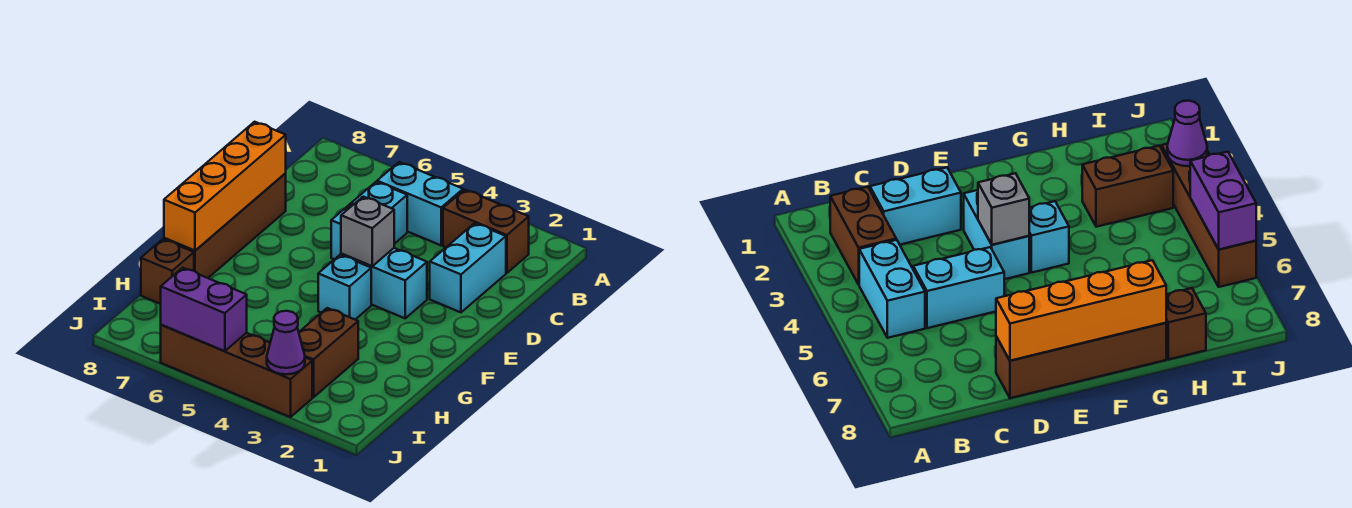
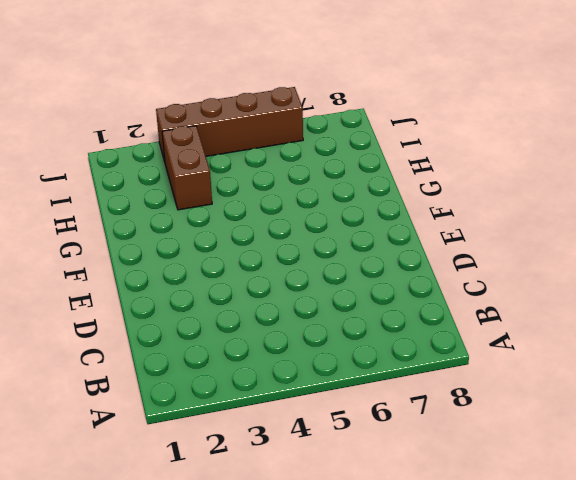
none -> brown brick B2:B3 level 1
none -> cyan brick B4:B5 level 1
none -> cyan brick C2:D2 level 1

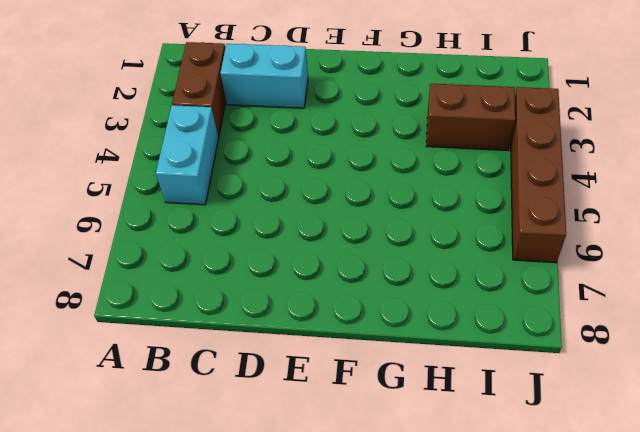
none -> cyan brick C5:D5 level 1
none -> brown brick D8:G8 level 1
none -> cyan brick E3:E4 level 1

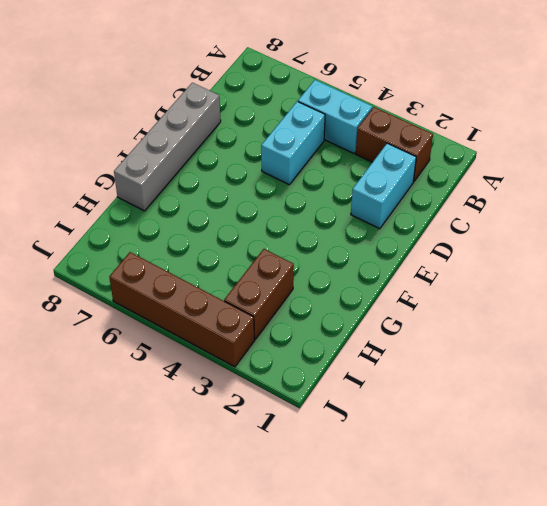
grey brick D8:G8 level 1 -> brown brick D8:G8 level 1
none -> cyan brick E3:E4 level 1
none -> cyan brick F4 level 1
none -> brown brick H8 level 1

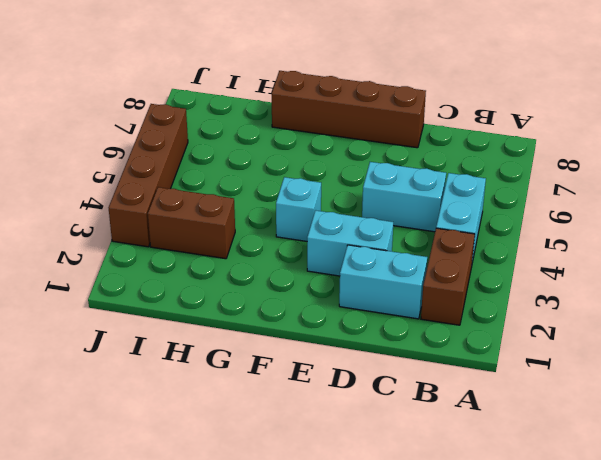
cyan brick D3:E3 level 1 -> cyan brick E3:E4 level 1
none -> brown brick H8 level 1
none -> orange brick D8:G8 level 2
none -> grey brick E4 level 2

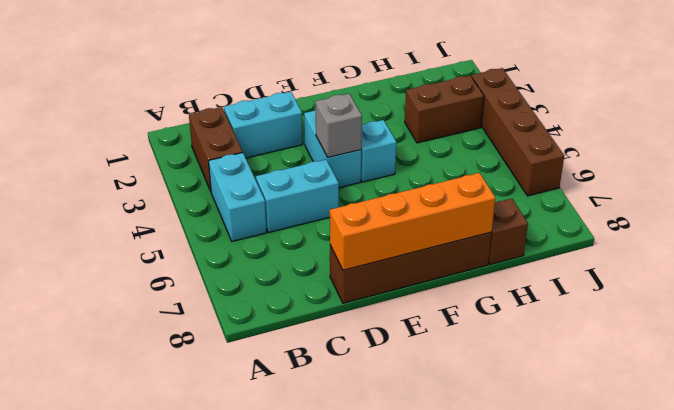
none -> purple cone J3 level 2
none -> purple brick J5:J6 level 2

